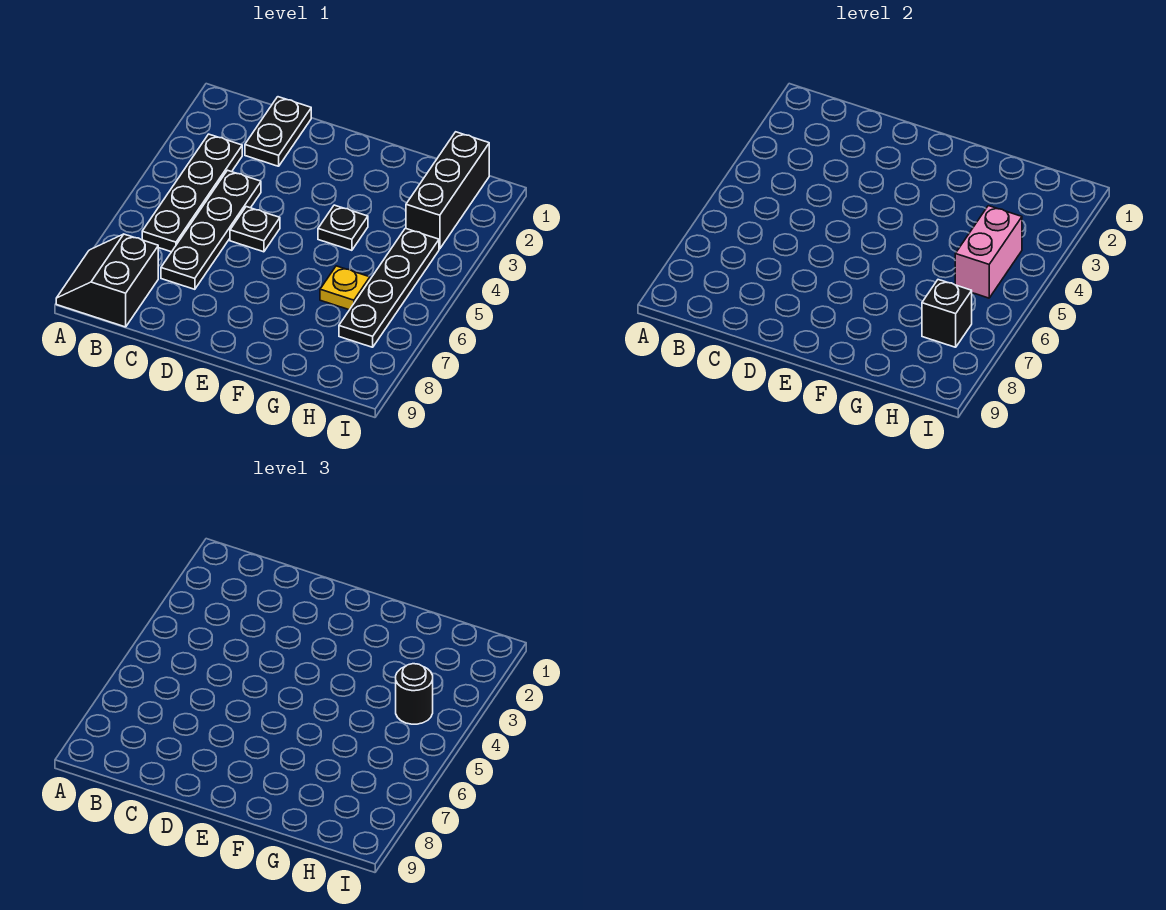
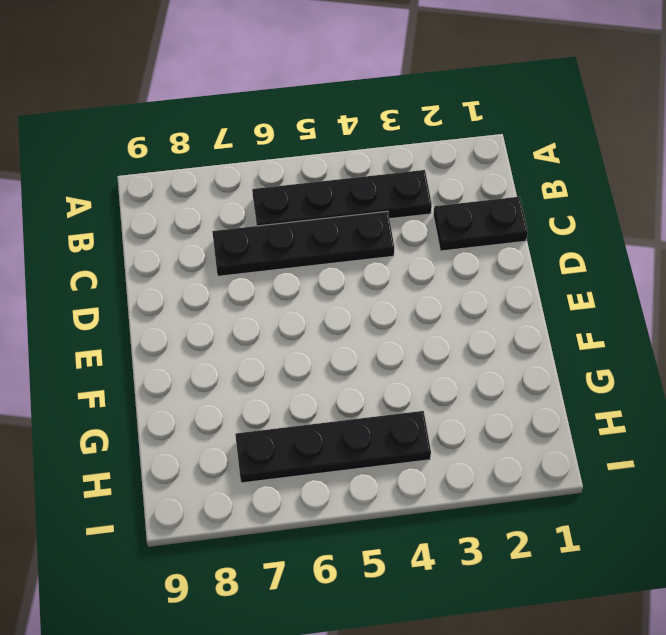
none -> black slope A8:B9 level 1 top B
none -> black plate D5 level 1
none -> black plate F4 level 1

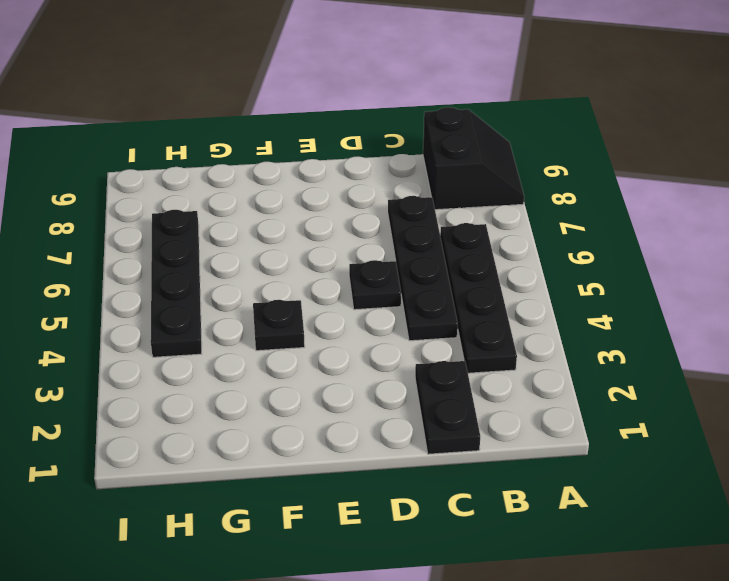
none -> yellow plate G6 level 1
none -> black brick H1:H3 level 1
none -> pink brick H4:H5 level 2

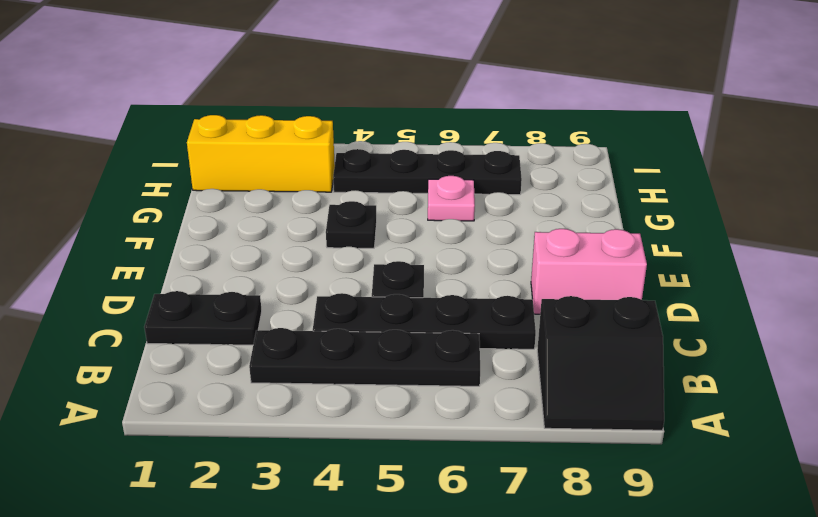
pink brick D8:D9 level 1 -> pink brick H4:H5 level 2
pink plate G6 level 1 -> yellow plate G6 level 1
yellow brick H1:H3 level 1 -> black brick H1:H3 level 1
none -> black brick H7 level 2
none -> black round brick H4 level 3

